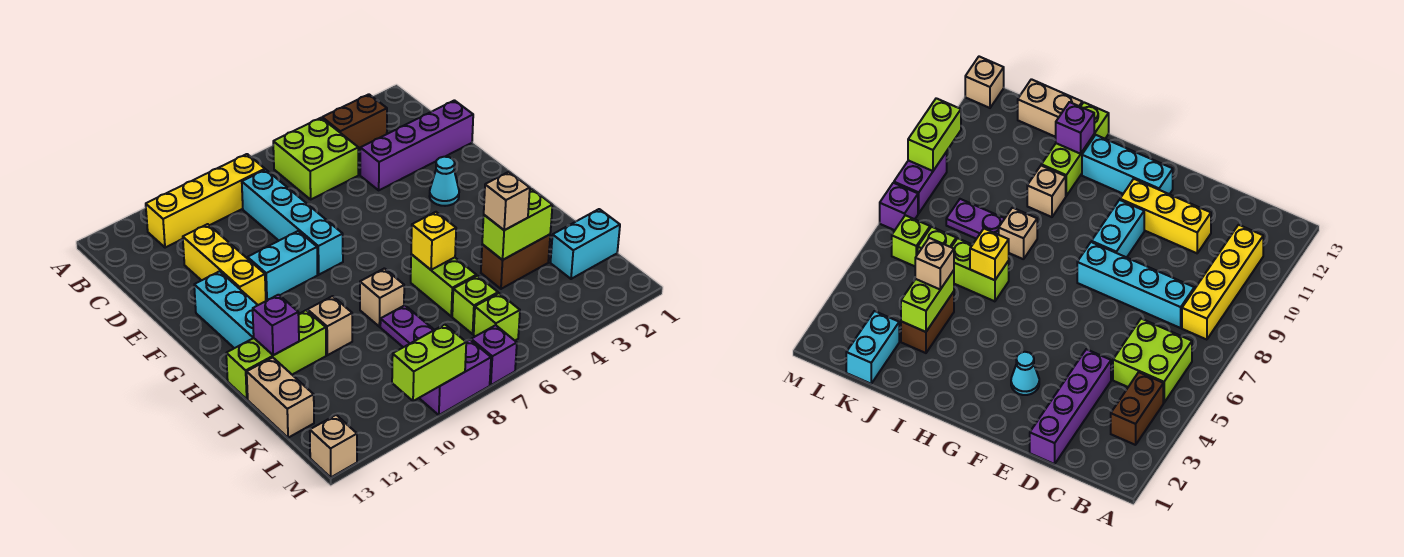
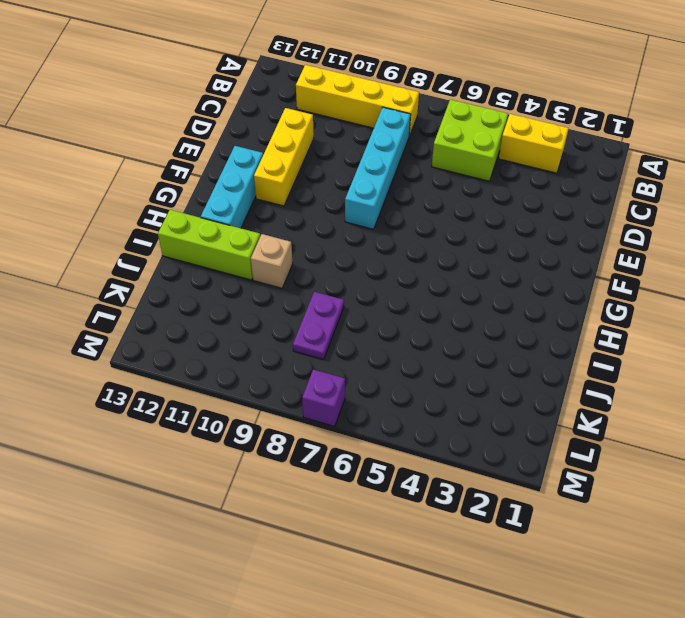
yellow brick B3:B4 level 1 -> brown brick B3:B4 level 1
none -> purple brick D1:D4 level 1
none -> cyan cone F3 level 1
none -> cyan brick F9:F10 level 1

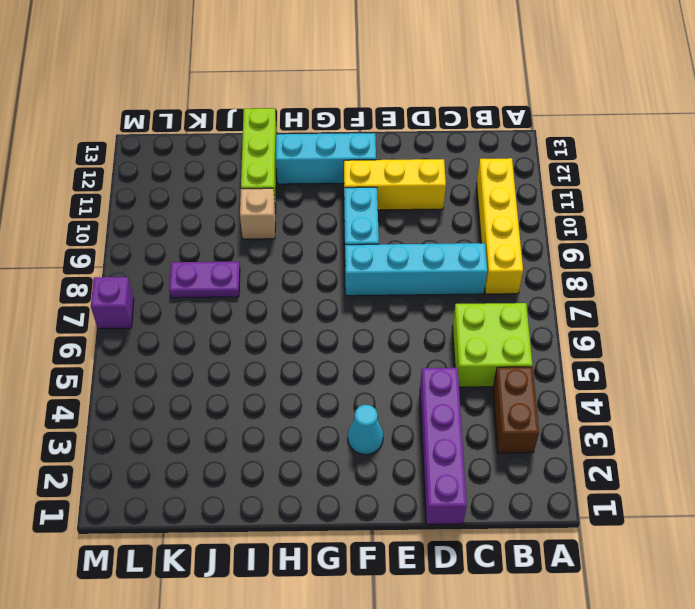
none -> lime brick I6:J6 level 1
none -> tan brick I8 level 1
none -> brown brick J3:J4 level 1

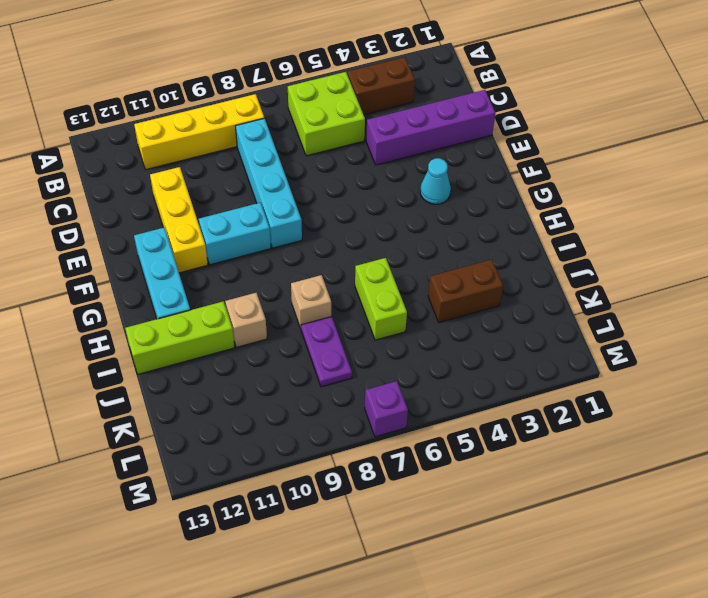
none -> tan brick J13:K13 level 1
none -> cyan brick K1:K2 level 1
none -> lime brick K6 level 1

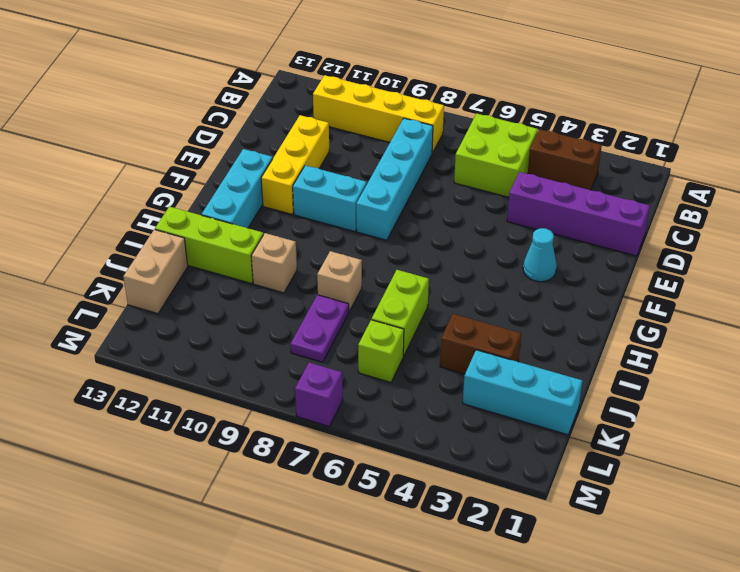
cyan brick K1:K3 level 1 -> cyan brick K1:K2 level 1
none -> lime brick L6 level 1
none -> purple brick M8:M9 level 1
none -> tan brick M13 level 1

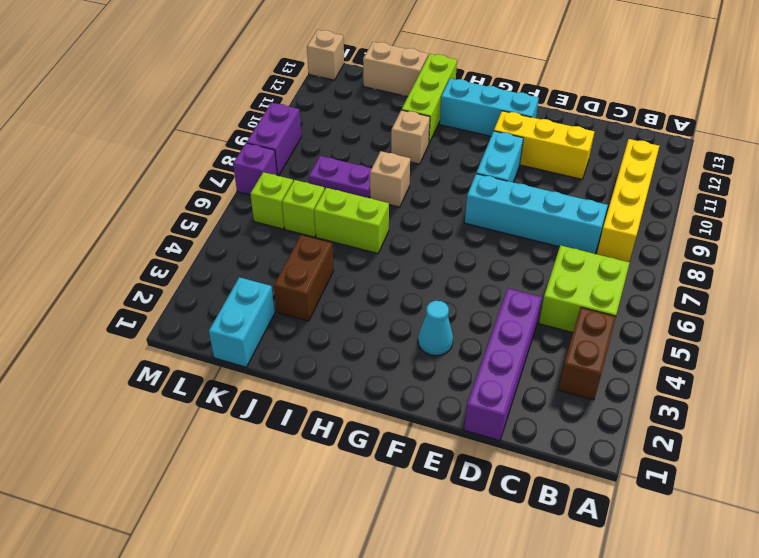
none -> yellow brick I6 level 2
none -> purple brick I12 level 2
none -> lime brick J3:J4 level 2

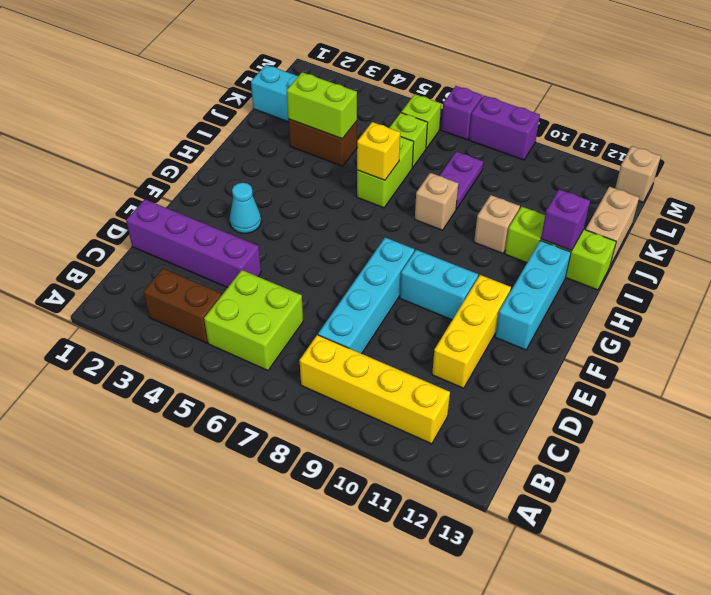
none -> lime brick M9:M10 level 2
none -> tan brick J4 level 3

